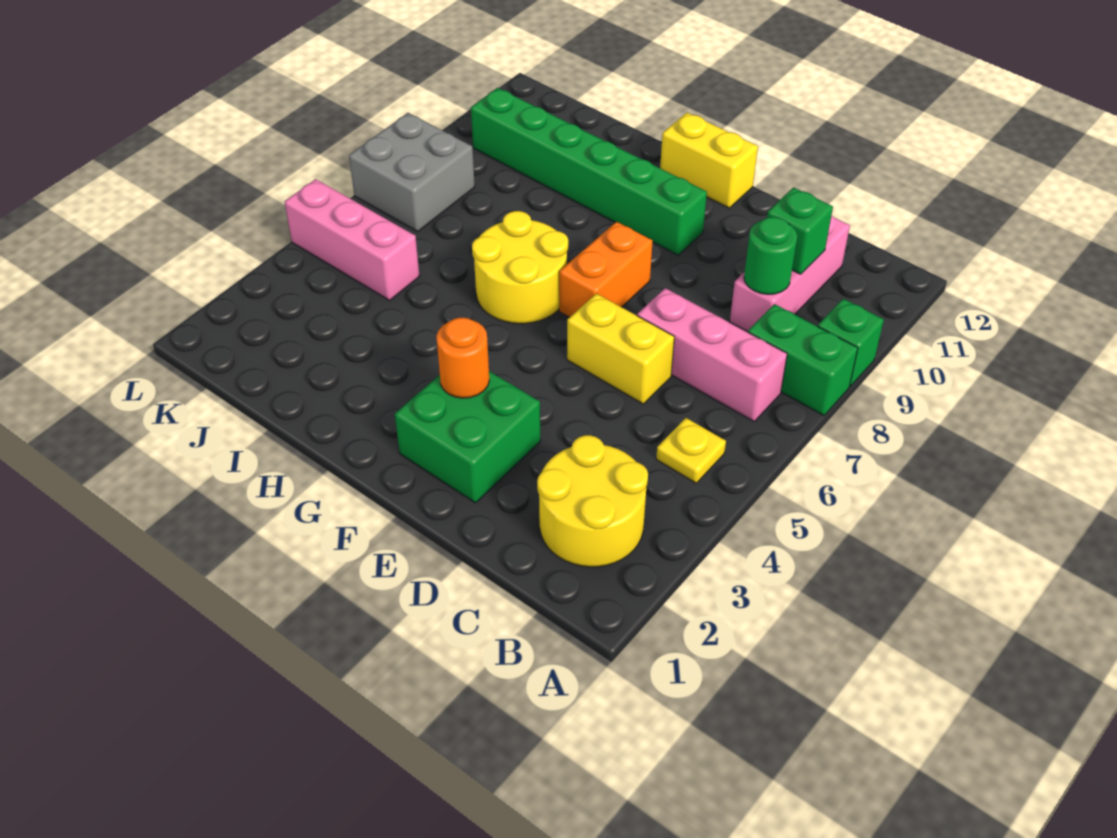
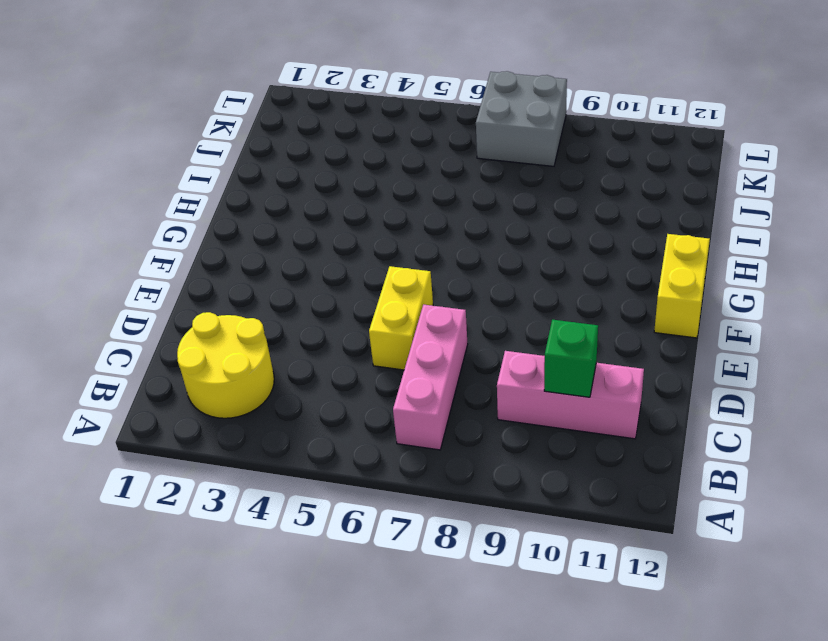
none -> green brick A8:B8 level 1
none -> green brick A9 level 1
none -> yellow plate B5 level 1

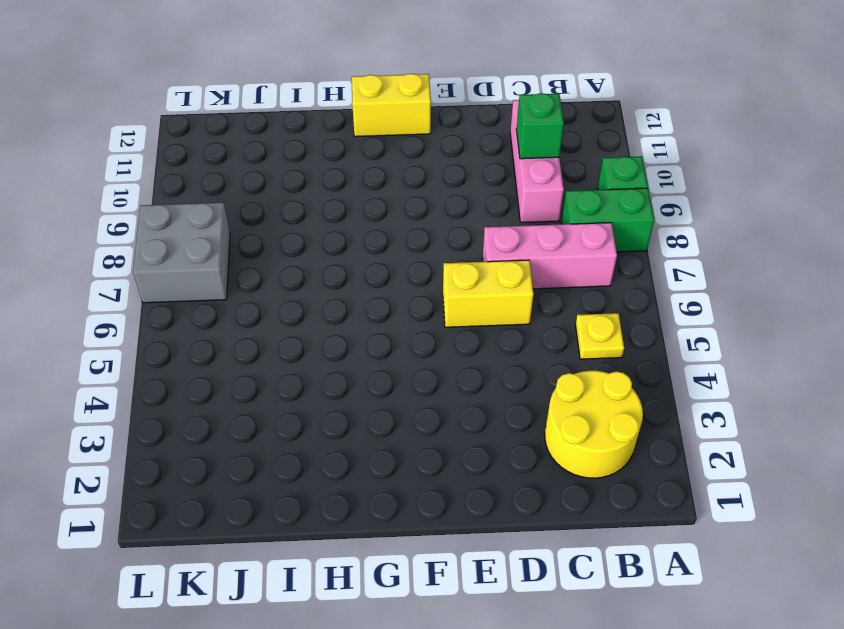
none -> green brick E2:F3 level 1
none -> orange brick F7:F8 level 1
none -> green brick F10:K10 level 1

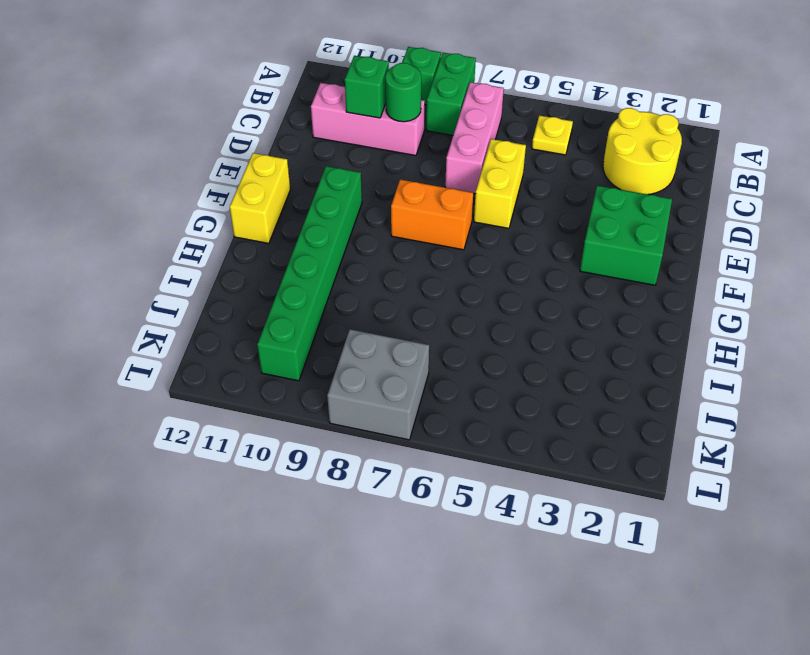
none -> yellow round brick G6:H7 level 1
none -> pink brick J5:L5 level 1
none -> orange round brick F3 level 2

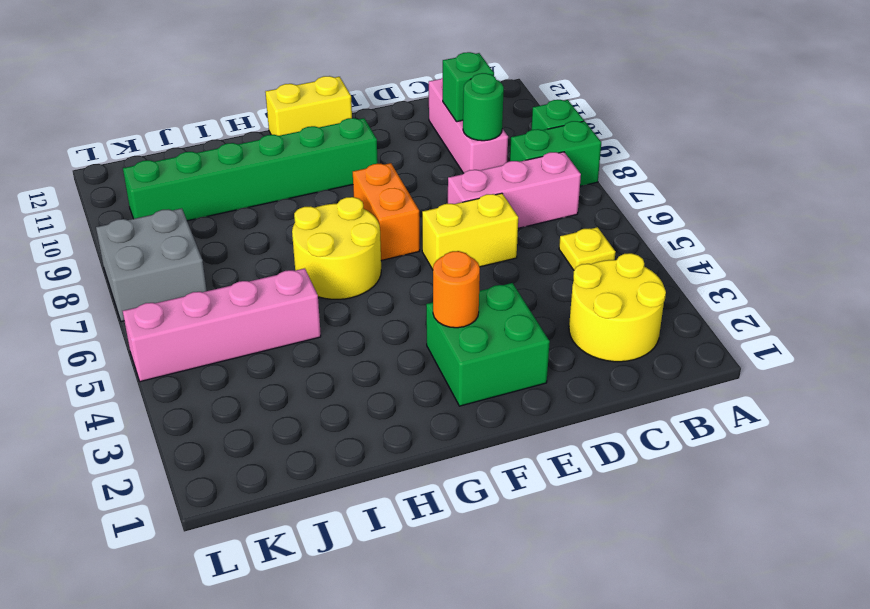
pink brick I5:L5 level 1 -> pink brick J5:L5 level 1

